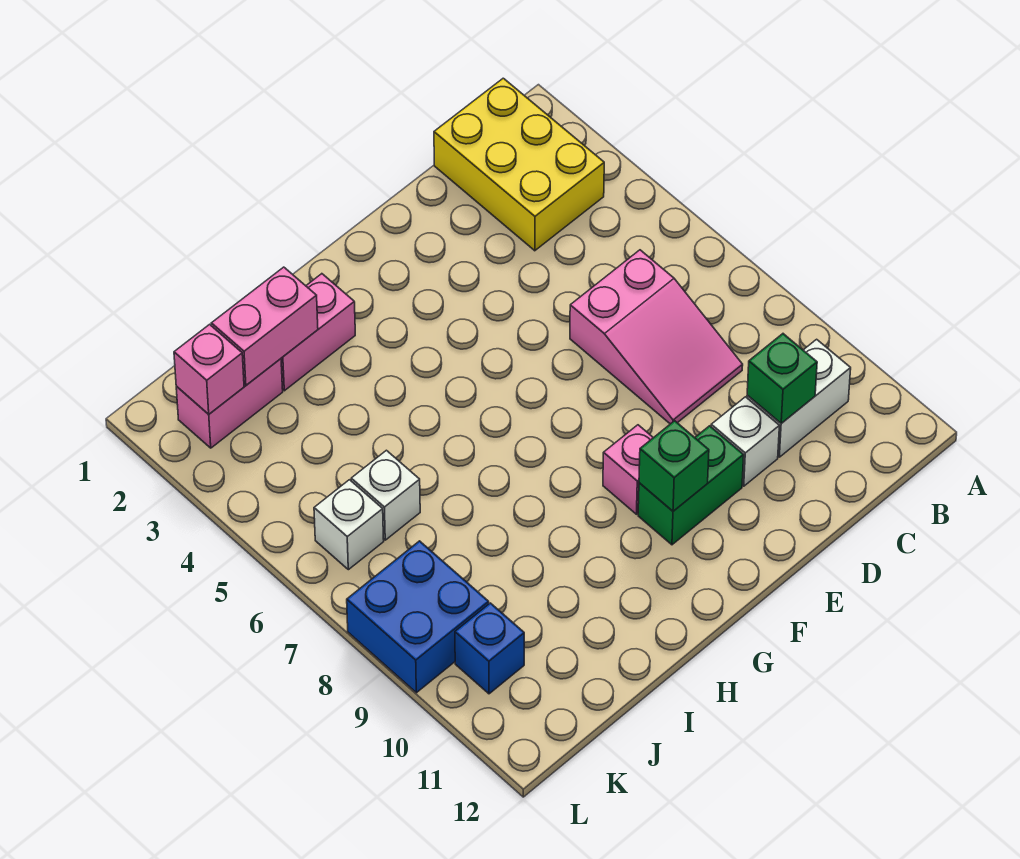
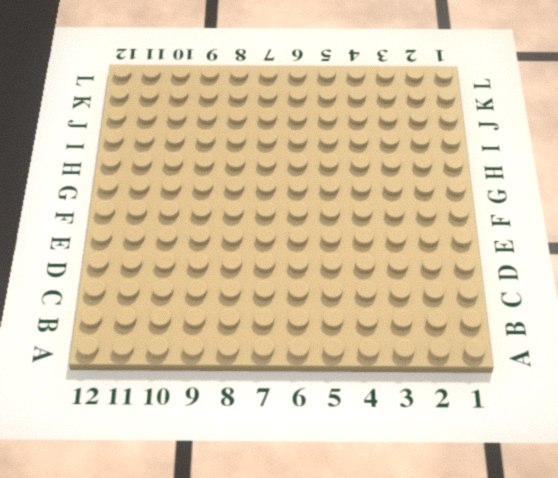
none -> yellow brick B1:C3 level 1
none -> white brick B10:C10 level 1
none -> pink slope C6:D8 level 1 top 6

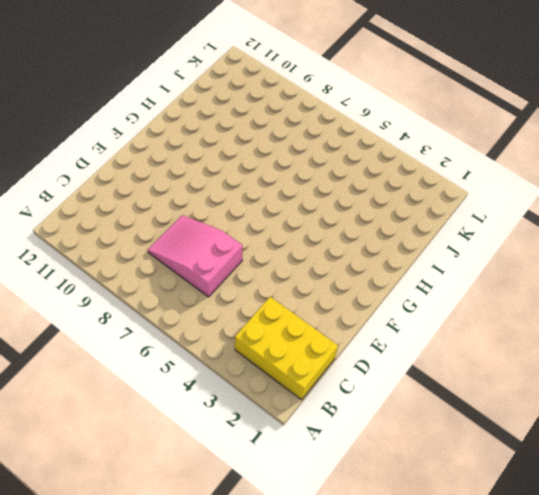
none -> white brick B10:C10 level 1
none -> white brick D10 level 1
none -> green brick E10:F10 level 1

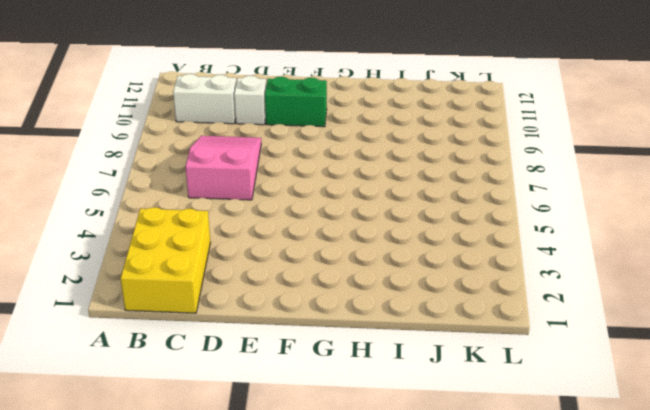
none -> pink brick F9 level 1
none -> pink brick H2:I2 level 1
none -> pink brick J2:K2 level 1

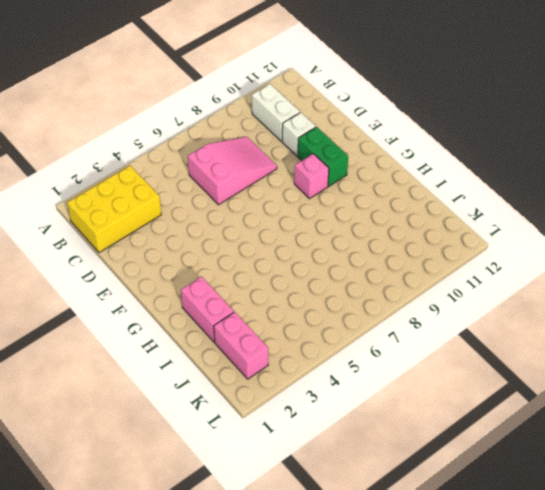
none -> white brick J6 level 1
none -> white brick K6 level 1
none -> blue brick K8:L9 level 1

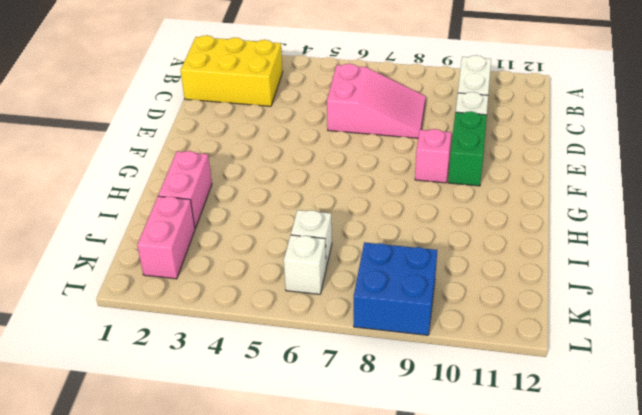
none -> blue brick K10 level 1
none -> green brick C10 level 2
none -> green brick F10 level 2

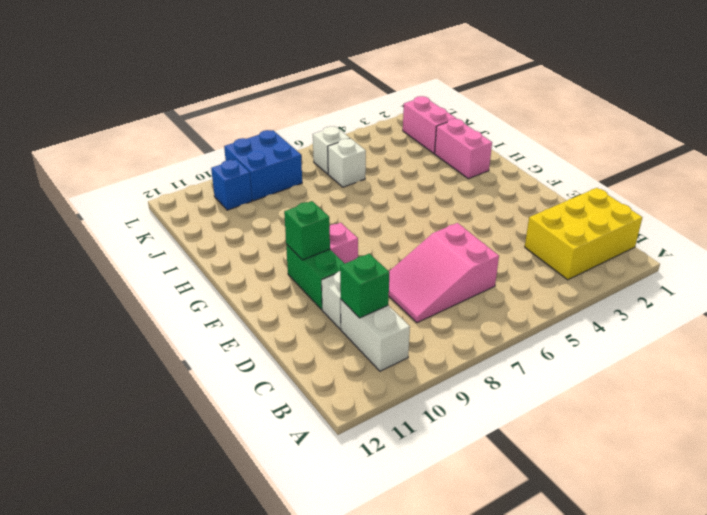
none -> pink brick I2:J2 level 2
none -> pink brick K2 level 2

